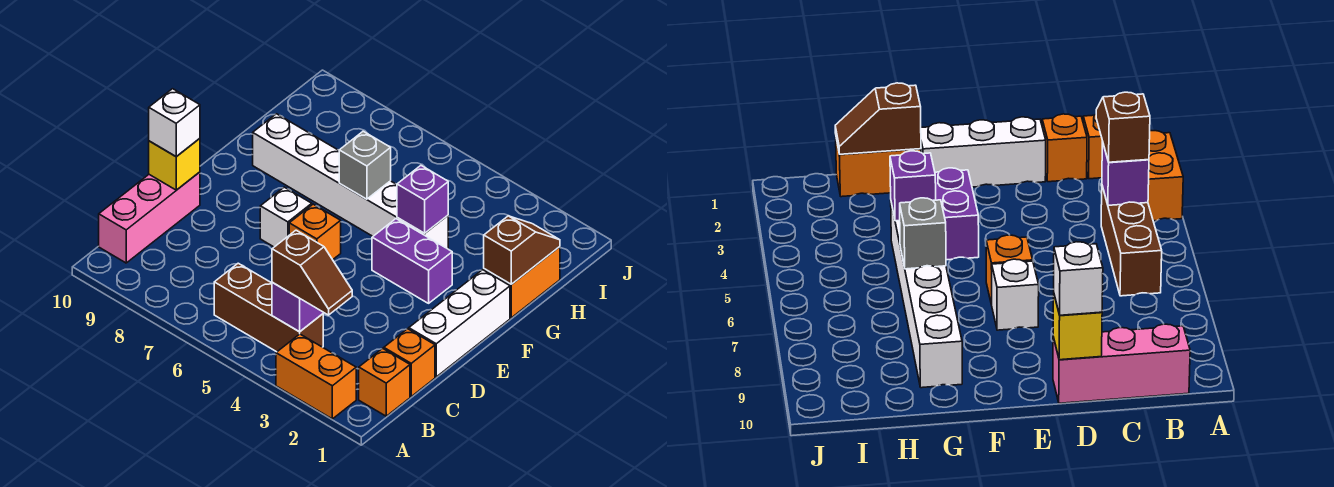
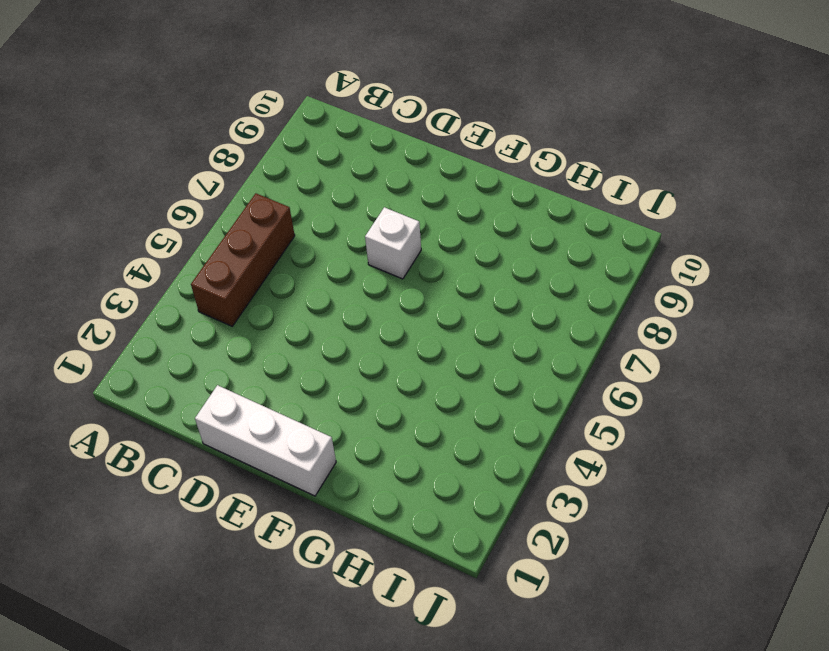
none -> orange brick A2:A3 level 1
none -> orange brick B1 level 1
none -> pink brick B10:D10 level 1

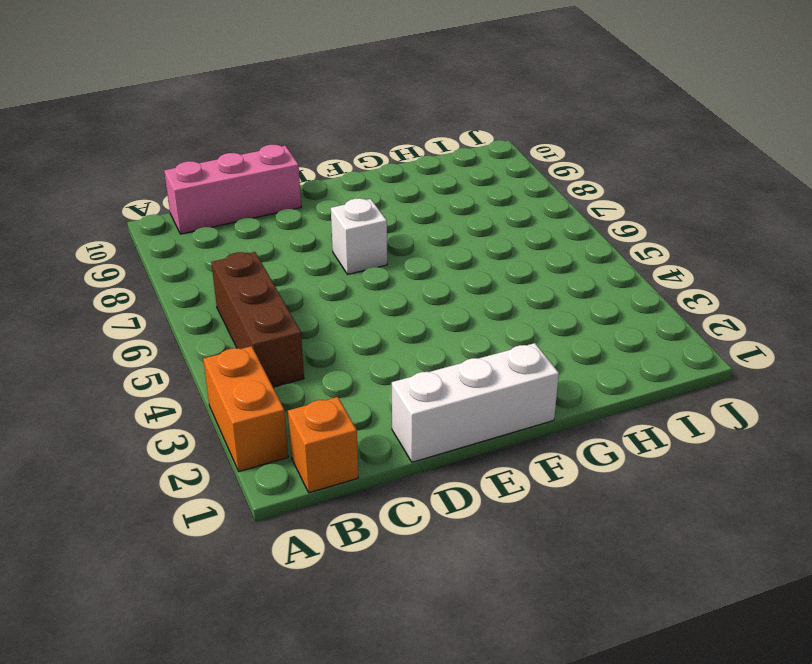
none -> orange brick C1 level 1
none -> orange brick E6 level 1
none -> purple brick F3:F4 level 1

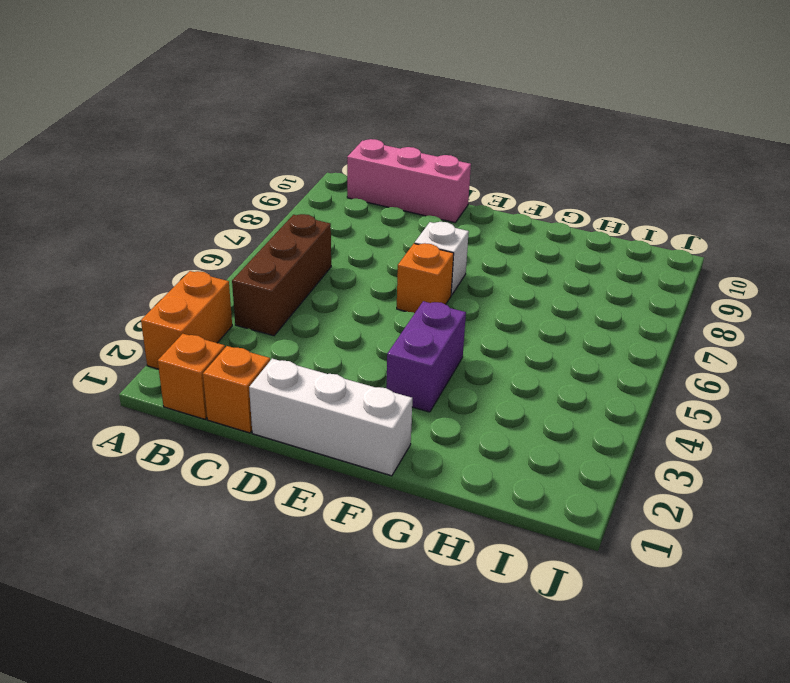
none -> orange brick G1:H1 level 1
none -> white brick G4:G9 level 1
none -> purple brick B4 level 2

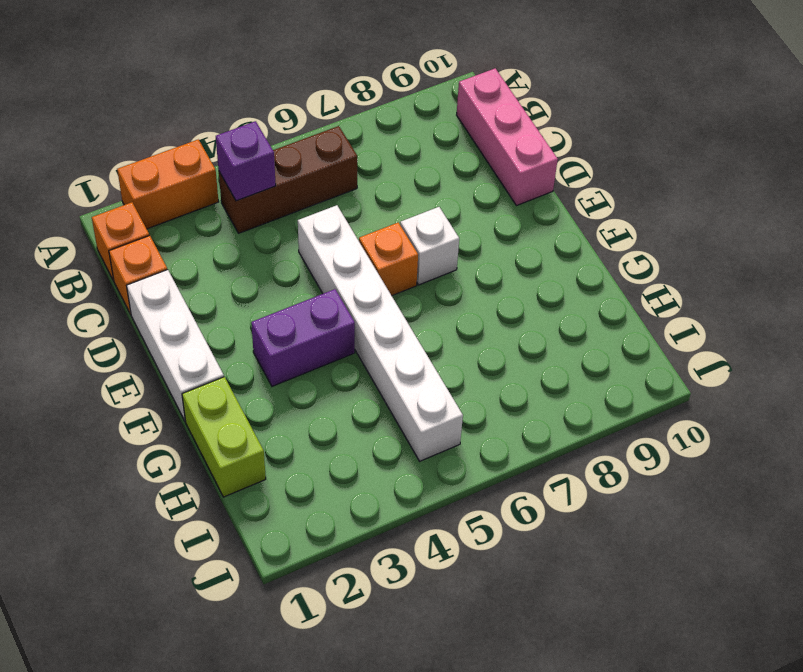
white brick D5:I5 level 1 -> white brick G4:G9 level 1
lime brick G1:H1 level 1 -> orange brick G1:H1 level 1
none -> yellow brick D10 level 2
none -> brown slope G1:H1 level 2 top G
none -> purple brick G4 level 2

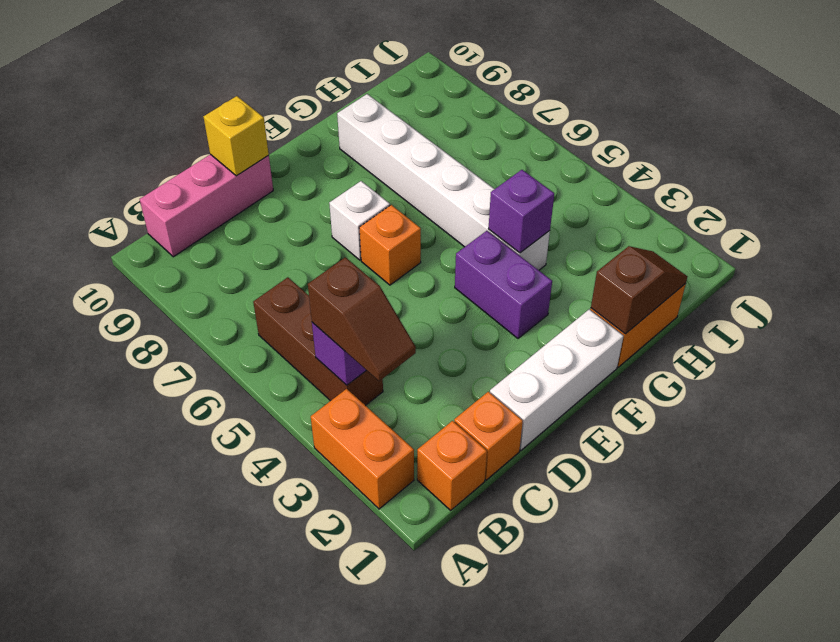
none -> grey brick G6 level 2
none -> white brick D10 level 3

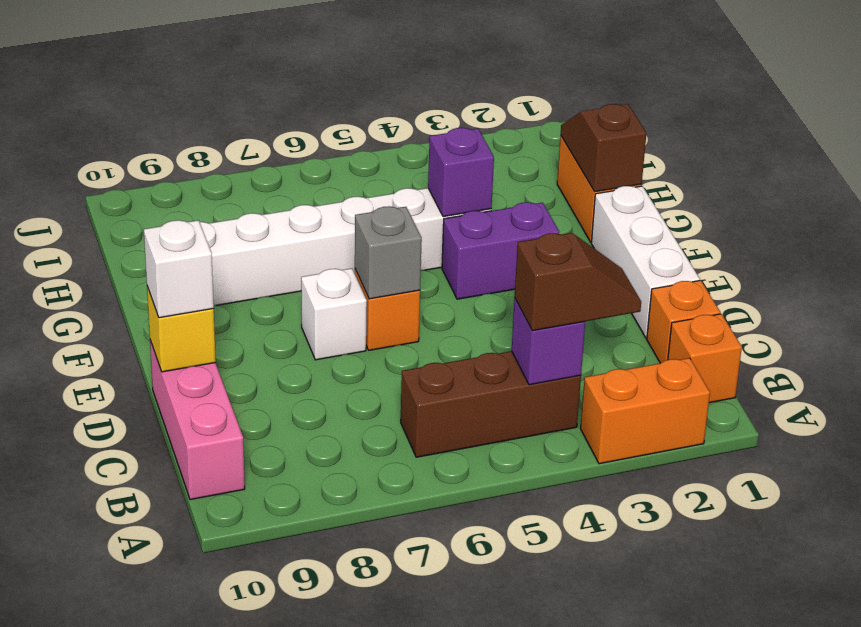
grey brick E6 level 2 -> grey brick G6 level 2

